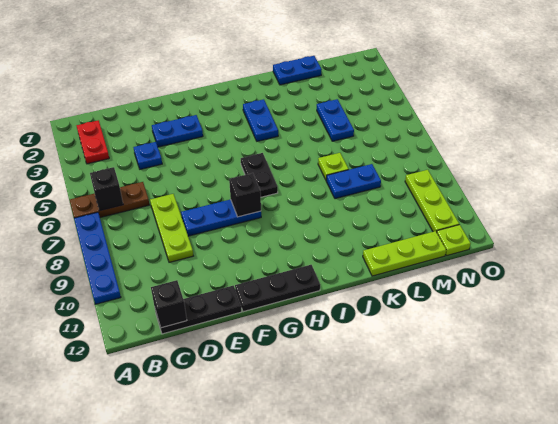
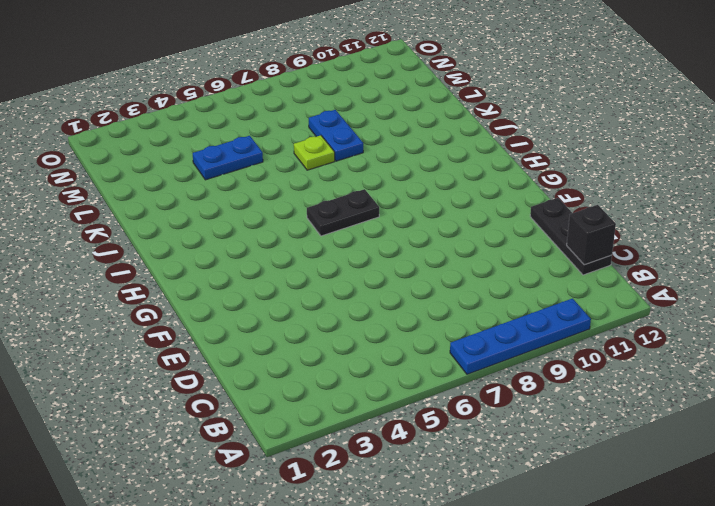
none -> brown plate A6:C6 level 1
none -> red plate B2:B3 level 1
none -> blue plate D4 level 1

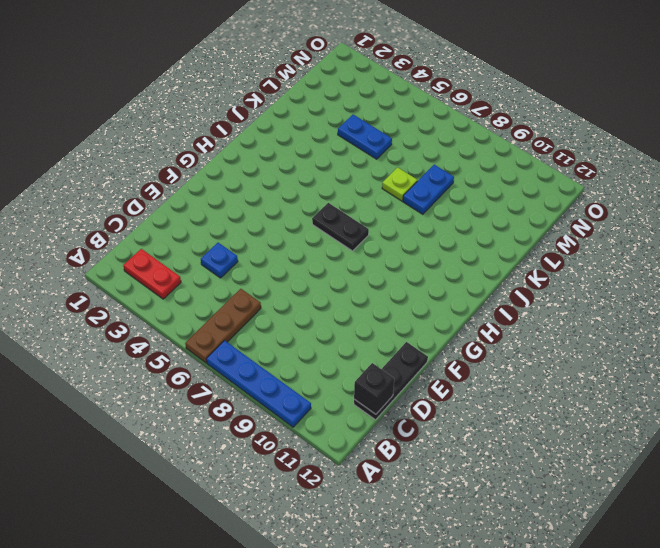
none -> lime plate D7:D9 level 1
none -> blue plate E3:F3 level 1
none -> blue plate E8:G8 level 1

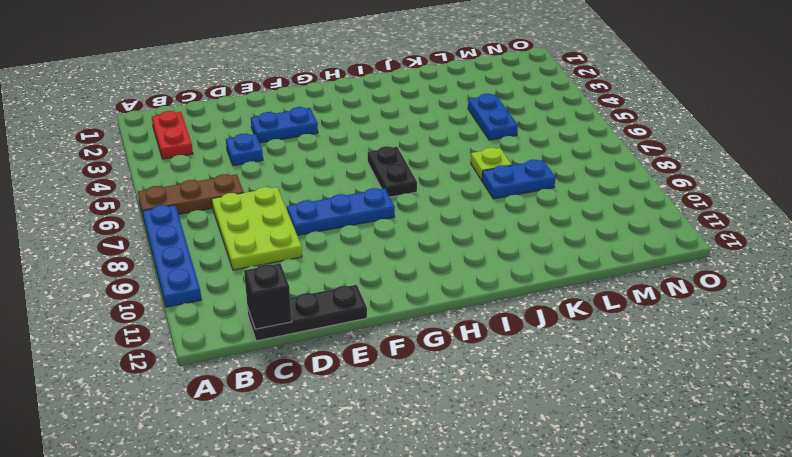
lime plate C7:D9 level 1 -> lime plate D7:D9 level 1
none -> black plate F12:H12 level 1
none -> blue plate I3:I4 level 1
none -> blue plate K1:L1 level 1

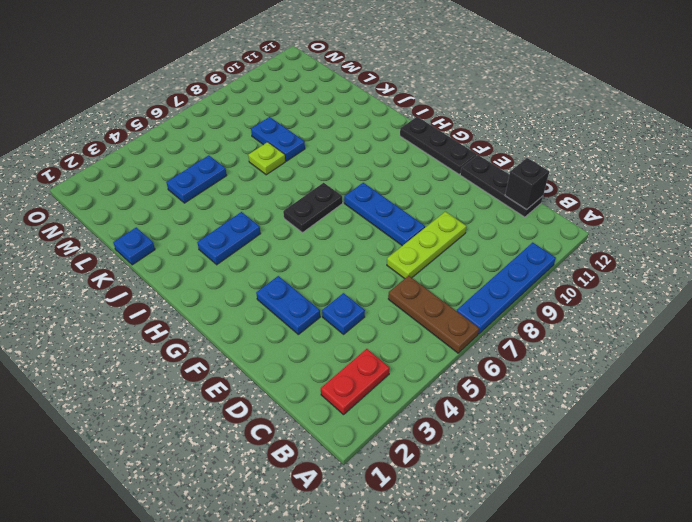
blue plate K1 level 1 -> blue plate K1:L1 level 1
none -> lime plate K12:M12 level 1
none -> lime plate N9:N11 level 1
none -> lime plate N12 level 1

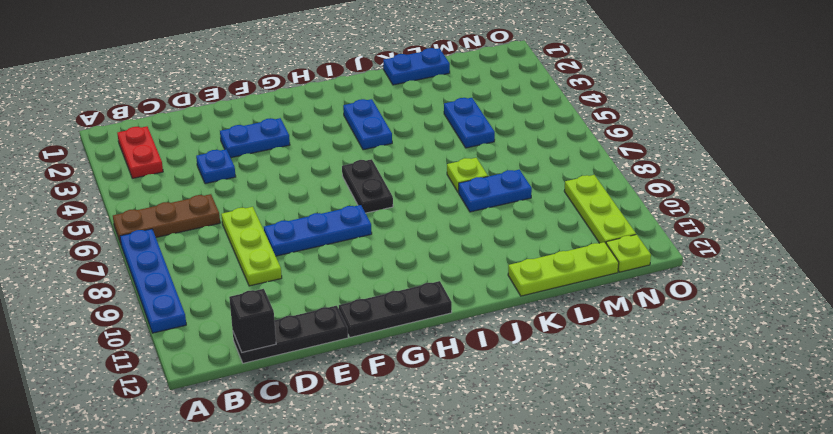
none -> black brick B6 level 2
none -> black brick G8 level 2

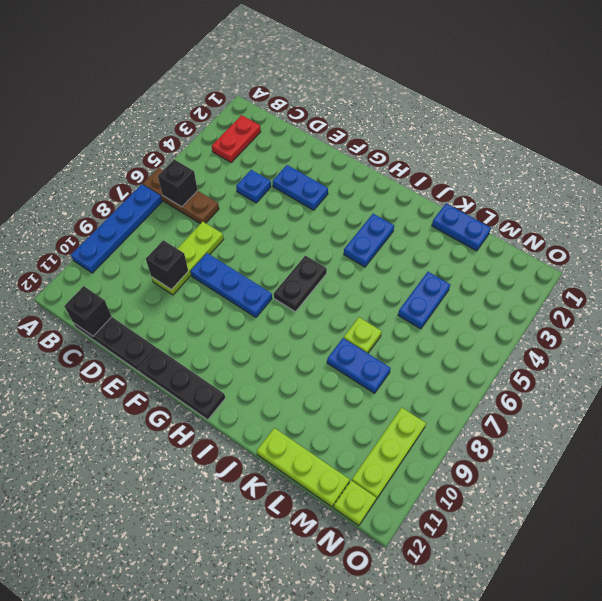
black brick D9 level 2 -> black brick G8 level 2

